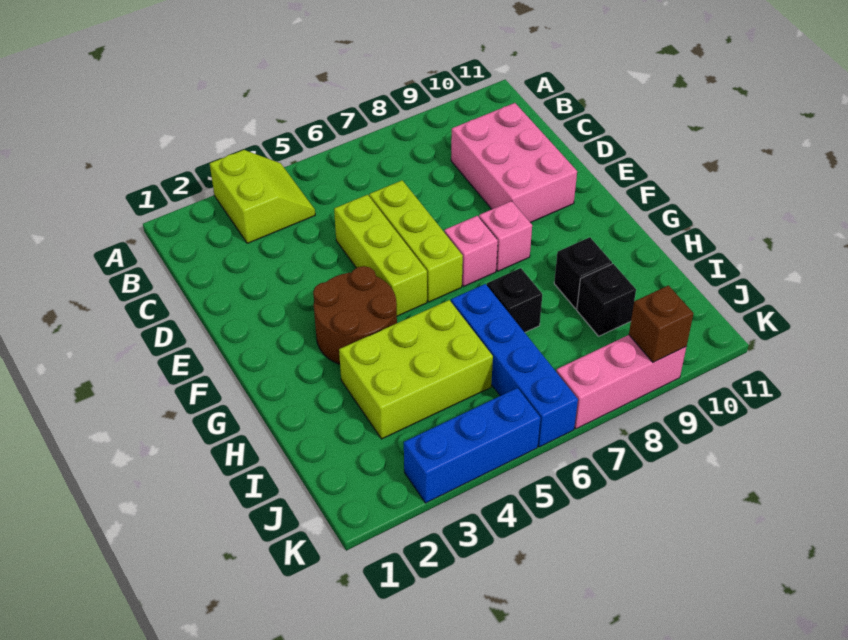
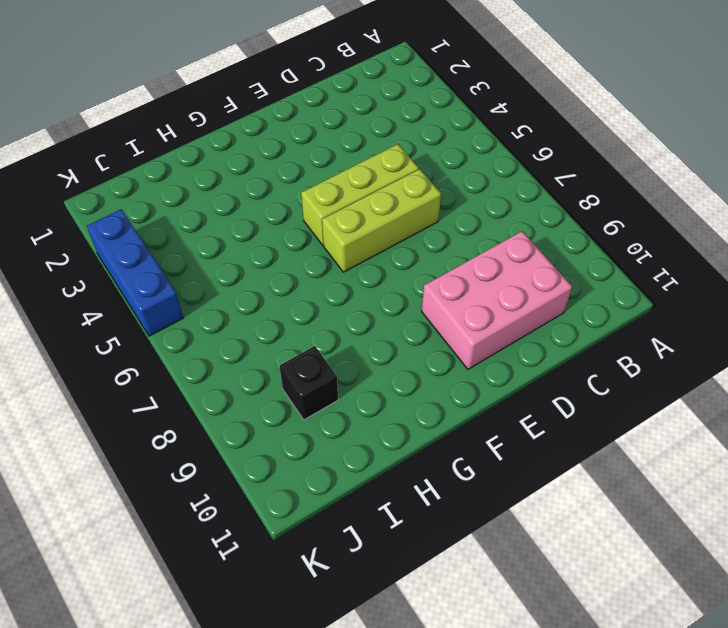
none -> lime slope A3:B4 level 1 top 3
none -> brown round brick F3:G4 level 1
none -> pink brick F7 level 1

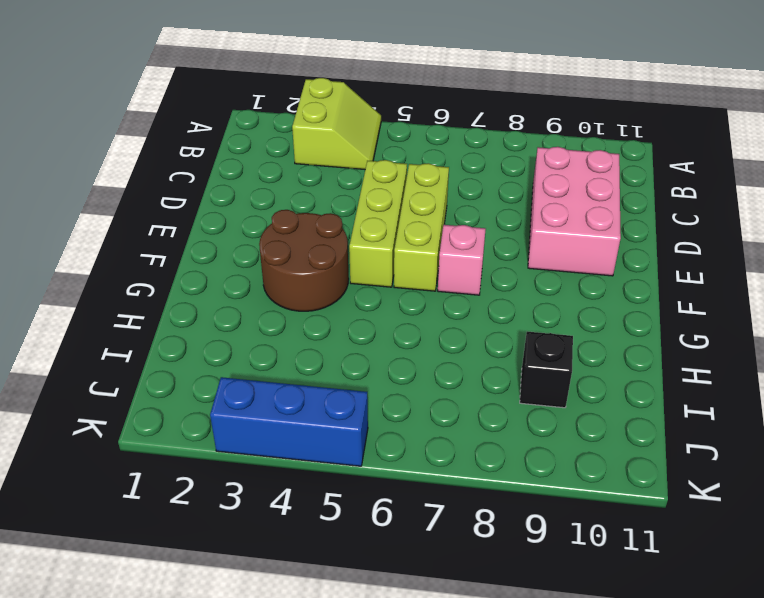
none -> pink brick F8 level 1
none -> lime brick H3:I5 level 1
none -> blue brick H6:K6 level 1

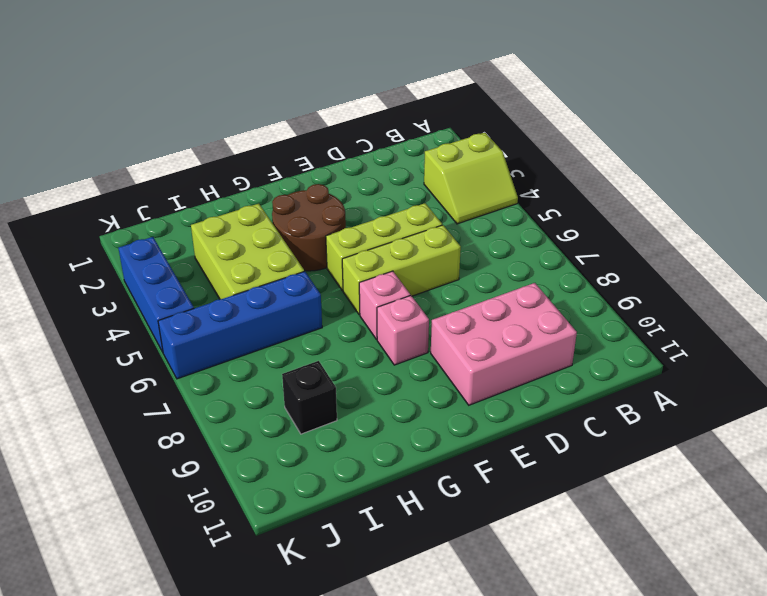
none -> black brick H7 level 1
none -> black brick H9 level 1
none -> pink brick K7:K9 level 1

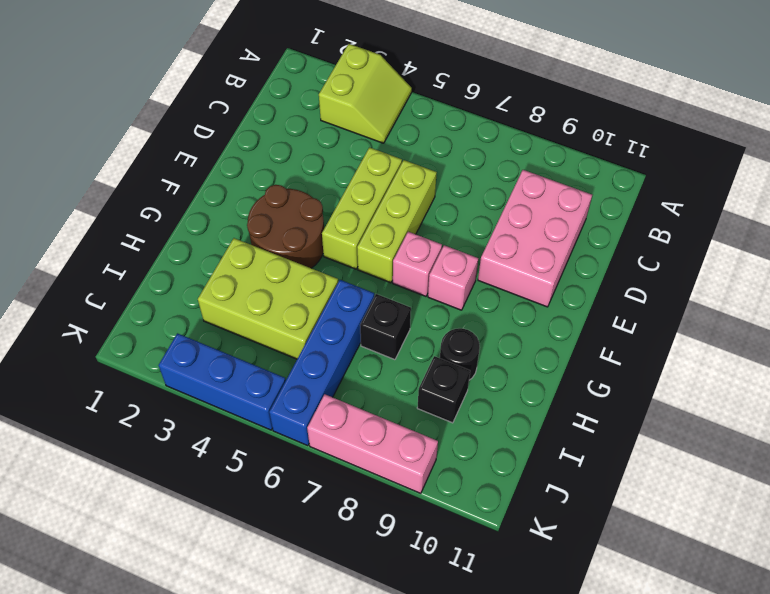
black round brick H9 level 1 -> black brick H9 level 1
none -> brown brick K9 level 2

